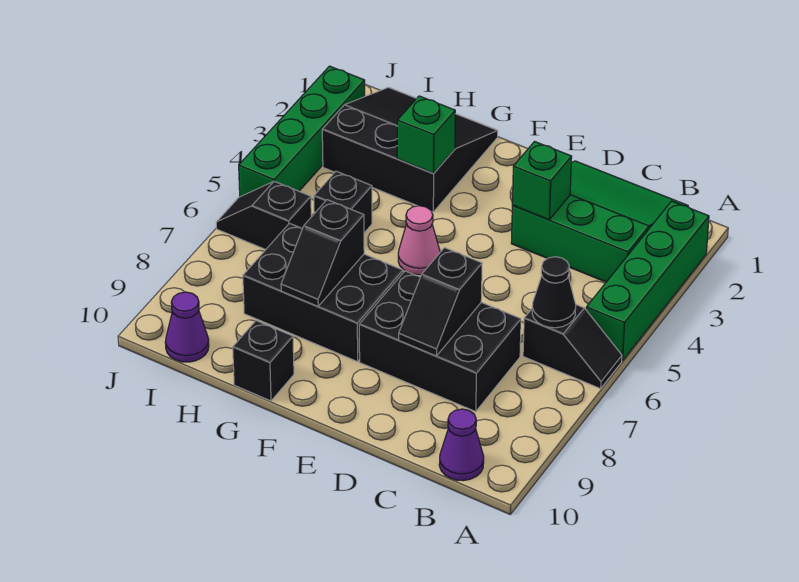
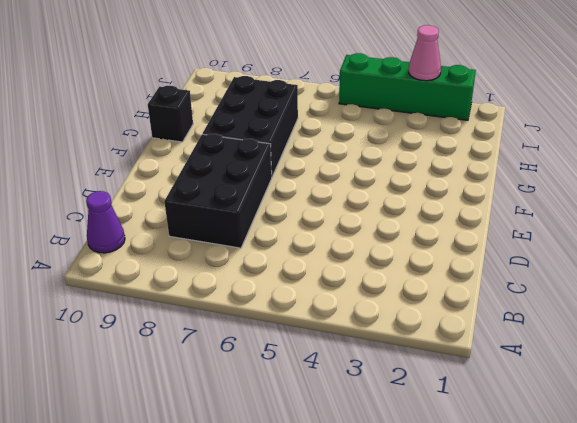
pink cone J3 level 2 -> pink cone F5 level 1
none -> green brick A2:A5 level 1
none -> black slope A6:B6 level 1 top B
none -> green slope B1:D3 level 1 top 3

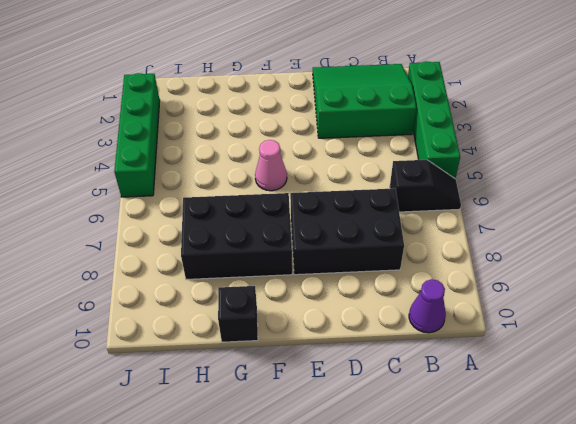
none -> black slope G1:I3 level 1 top 3
none -> black brick H5 level 1
none -> black slope I6:J6 level 1 top I

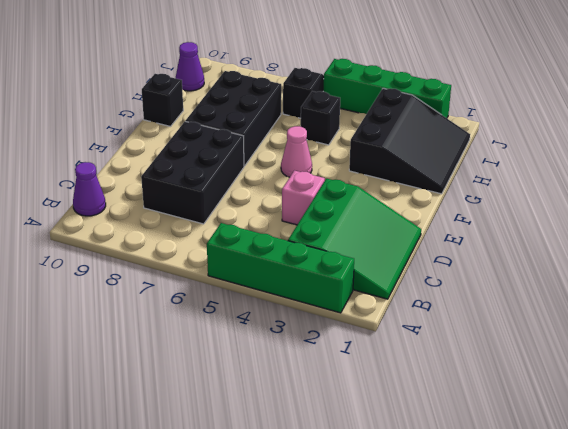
pink brick D4 level 1 -> none
none -> black slope A6:B6 level 1 top B
none -> black cone B6 level 2
none -> green brick D3 level 2

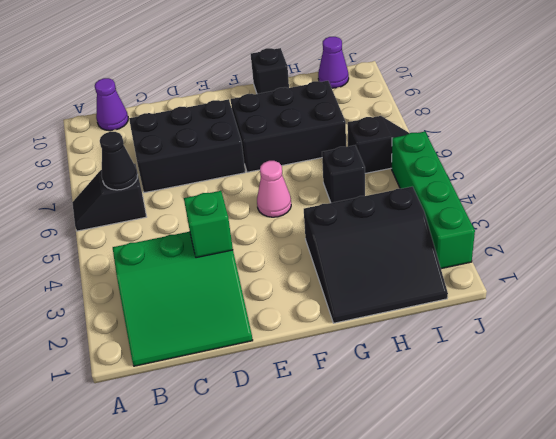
none -> green brick A2:A5 level 1
none -> black slope D7:D8 level 2 top 7
none -> green brick G3 level 2

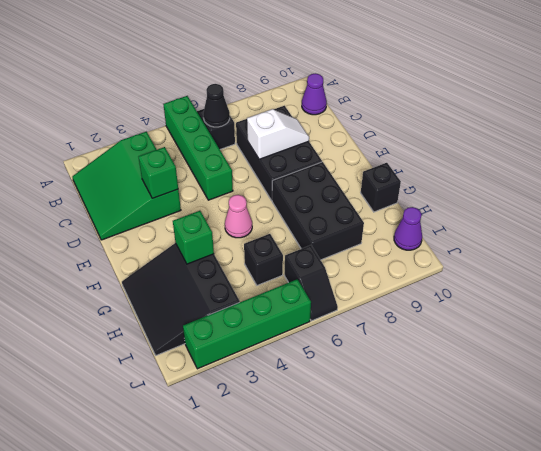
green brick A5:D5 level 1 -> green brick A2:A5 level 1
white slope D7:D8 level 2 top 7 -> black slope D7:D8 level 2 top 7
none -> black slope G7:G8 level 2 top 7

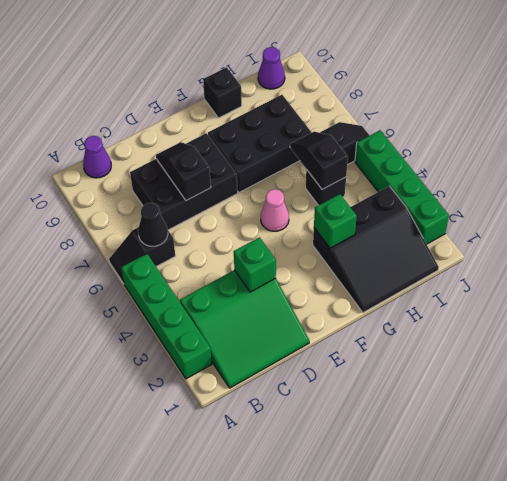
black slope H5:H6 level 2 top 5 -> black slope G7:G8 level 2 top 7

